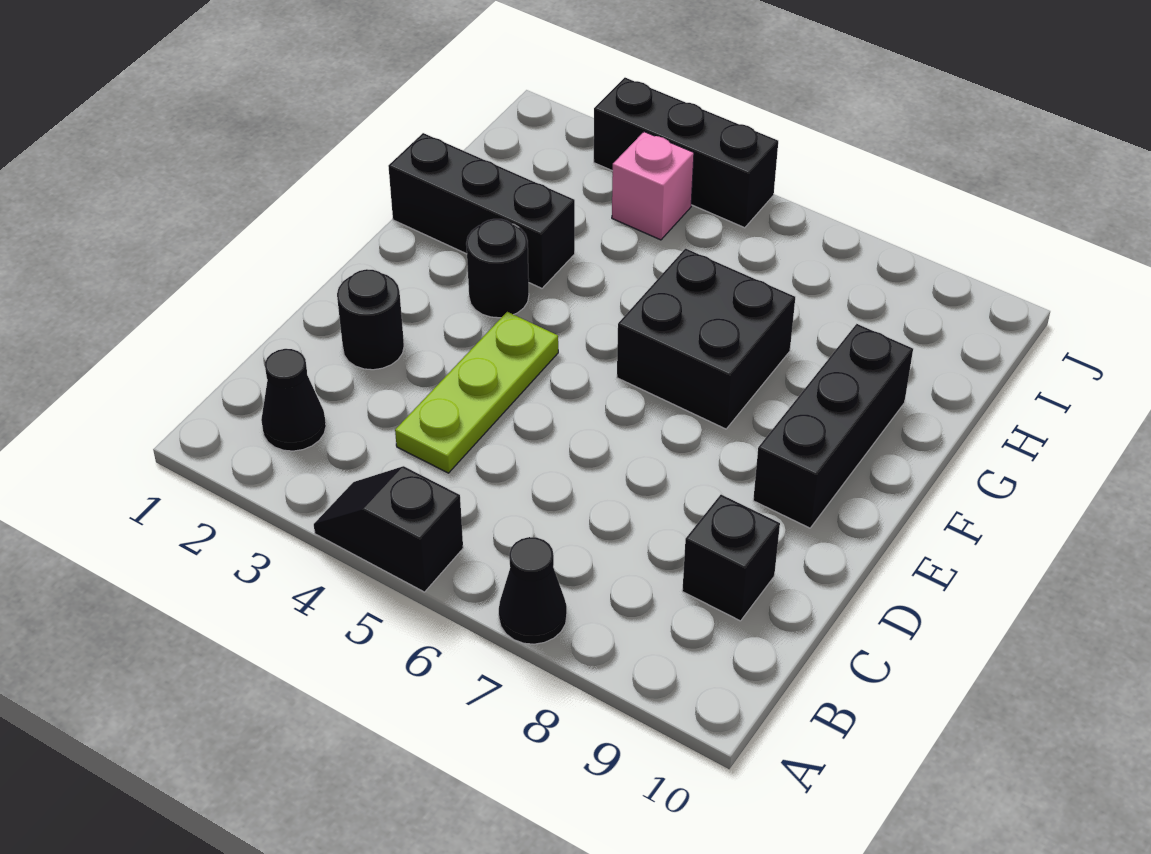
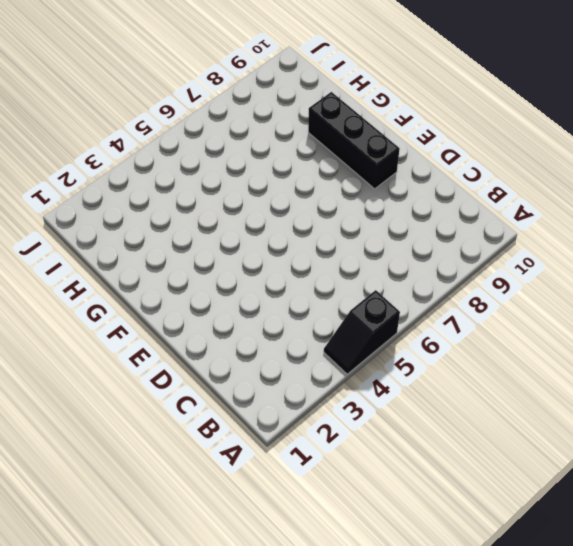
none -> black cone A7 level 1
none -> black cone B2 level 1
none -> lime plate C4:E4 level 1

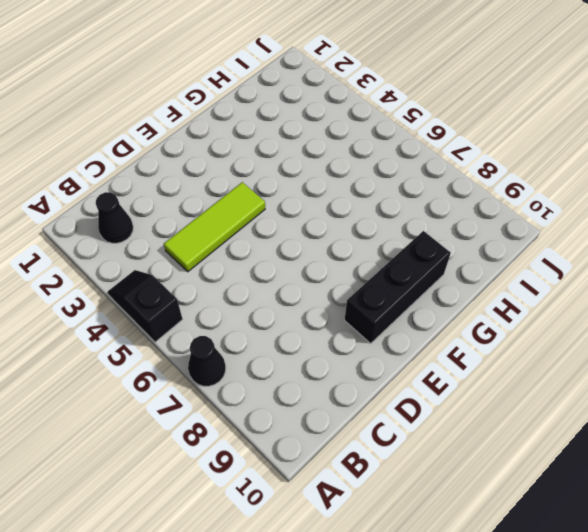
lime tile C4:E4 level 1 -> lime plate C4:E4 level 1
none -> black brick C9 level 1
none -> black round brick D2 level 1
none -> black round brick F3 level 1

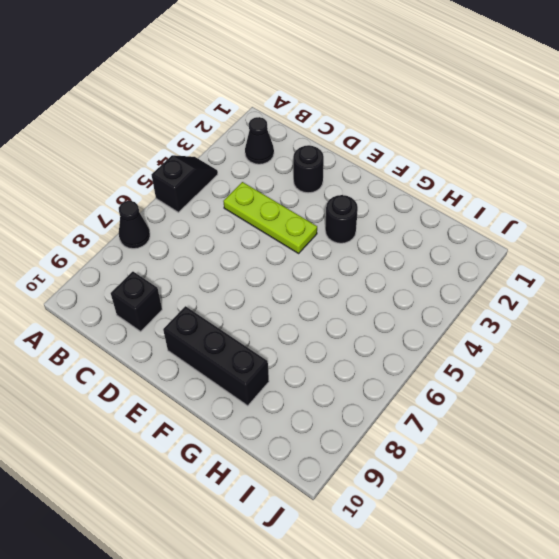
none -> black brick F6:G7 level 1
none -> black brick G1:G3 level 1
none -> pink brick I4 level 1

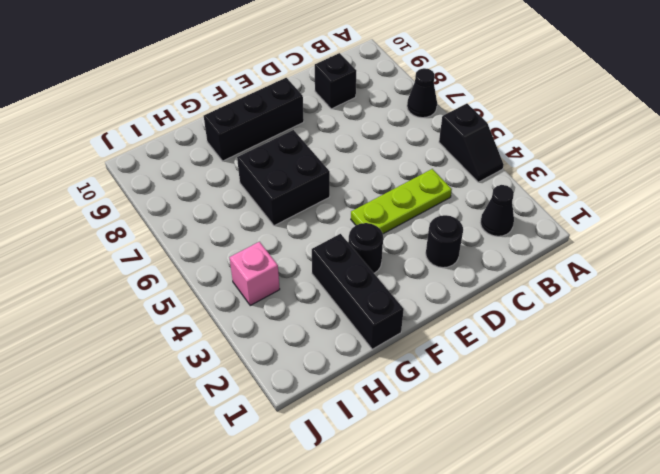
none -> black brick J3:J5 level 1

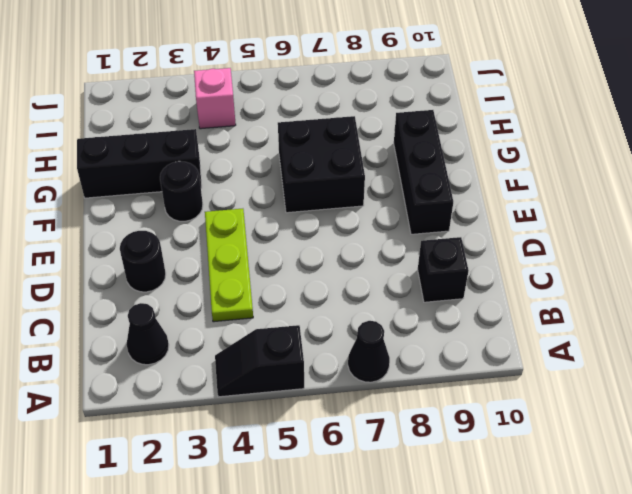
none -> black brick J3:J5 level 1

